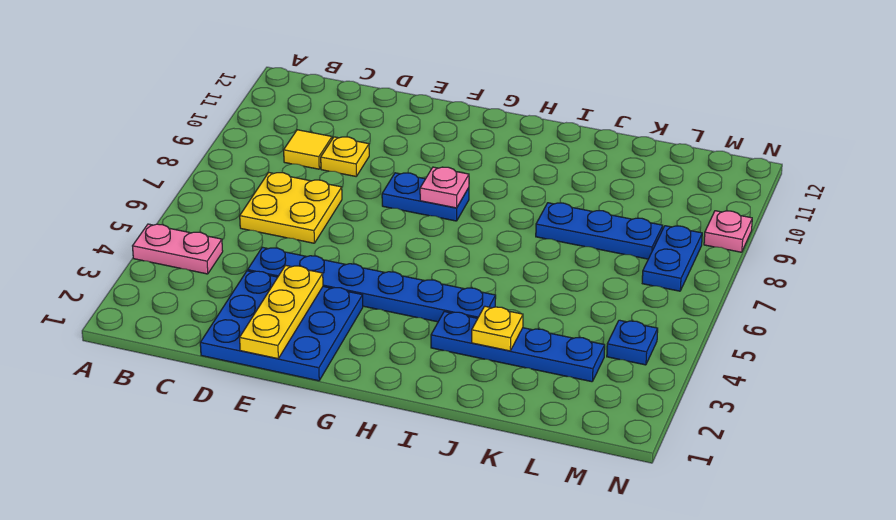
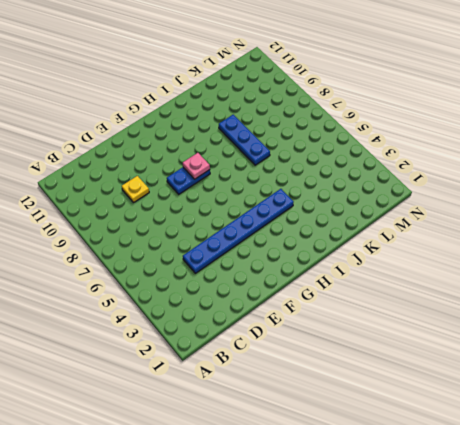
blue plate J7:J9 level 1 -> blue plate J8:L8 level 1
none -> pink plate A4:B4 level 1
none -> yellow plate C6:D7 level 1
none -> yellow tile C9 level 1

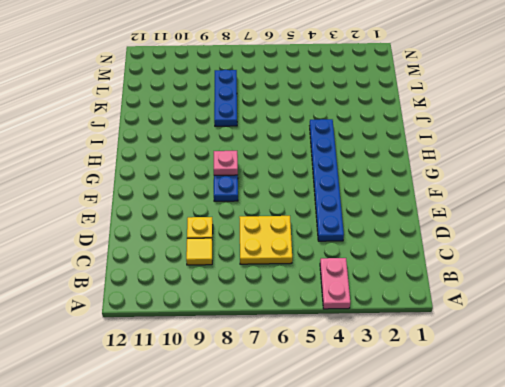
none -> blue plate D1:F3 level 1
none -> blue plate I3:L3 level 1
none -> blue plate M4 level 1

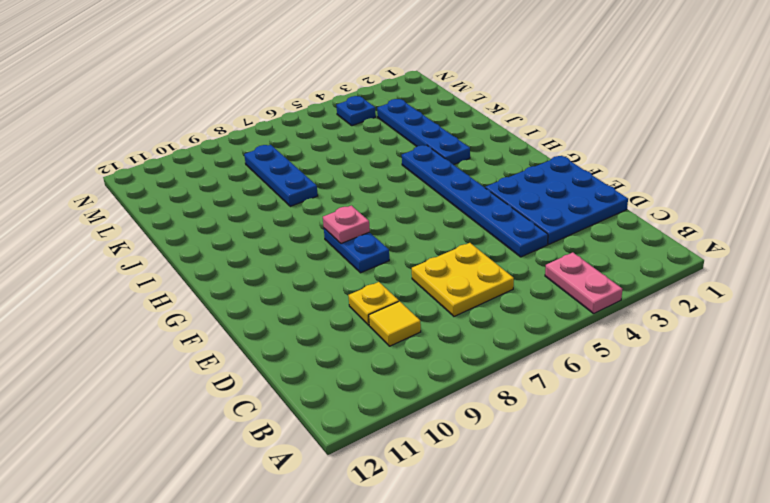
none -> blue plate M7:M8 level 1
none -> pink plate N9 level 1
none -> yellow plate E1:E3 level 2

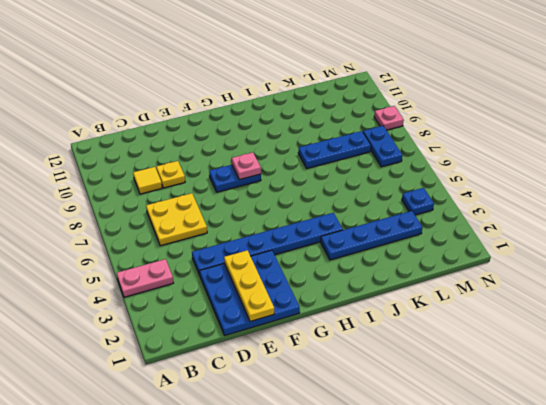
none -> yellow plate J3 level 2

